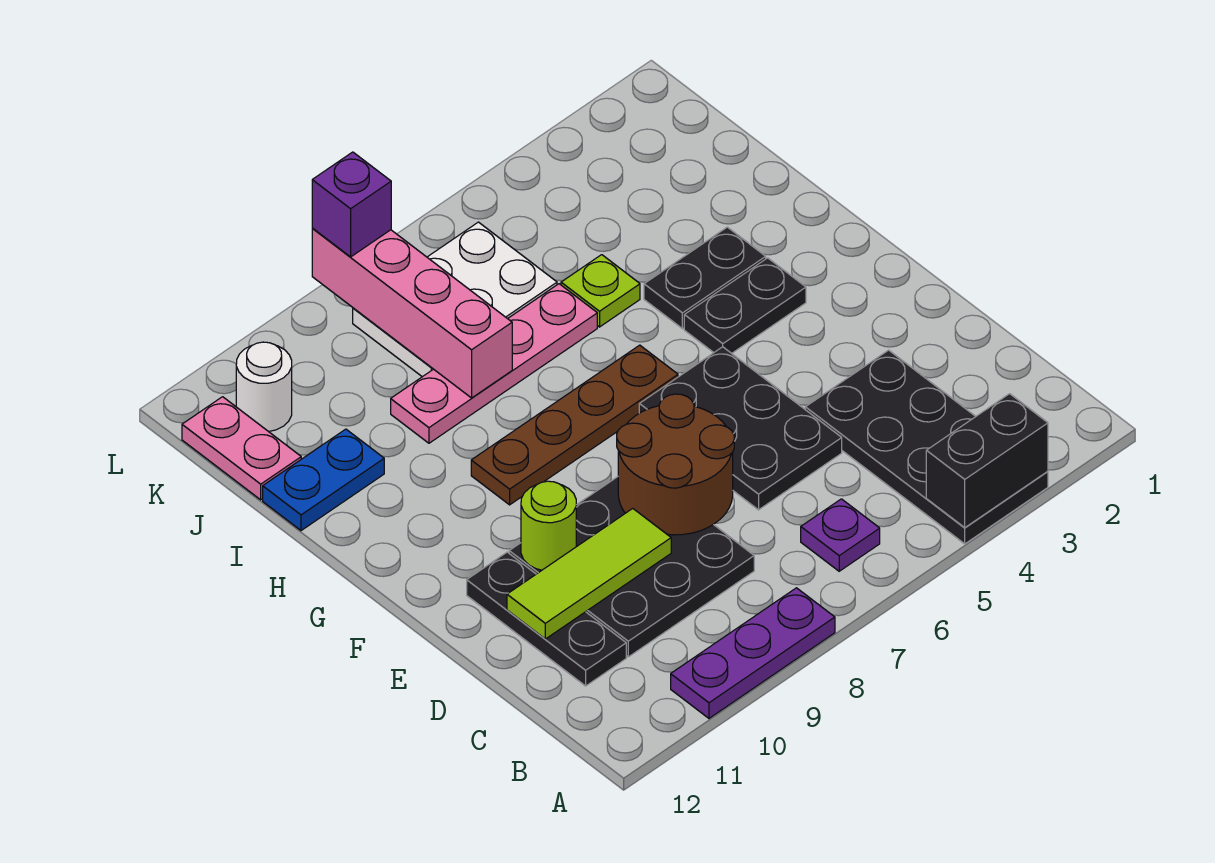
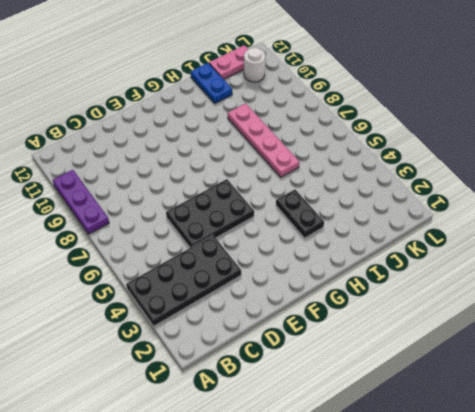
none -> purple plate B6 level 1
none -> black plate C8:E10 level 1
none -> black plate C11:E11 level 1

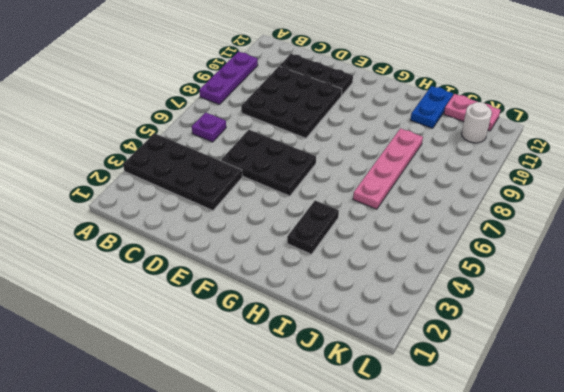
none -> black plate G3:G4 level 1
none -> brown plate G6:G9 level 1
none -> lime plate I5 level 1

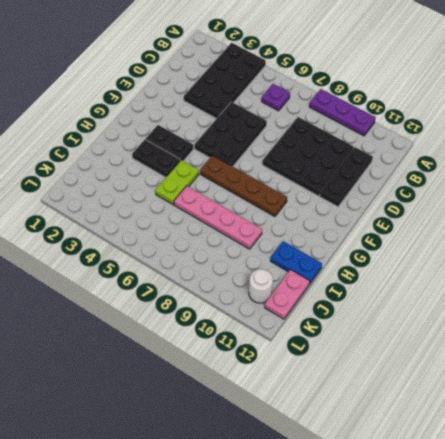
lime plate H5:I5 level 1 -> lime plate I5 level 1
none -> white plate J6:K8 level 1
none -> black brick A3:A4 level 2
none -> brown round brick D7:E8 level 2

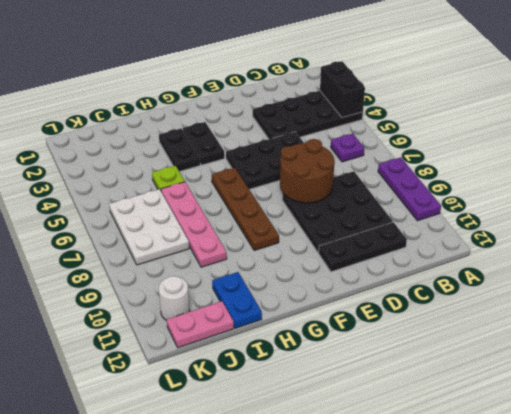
none -> lime tile D9:D11 level 2
none -> lime round brick E10 level 2
none -> pink brick I8:L8 level 2

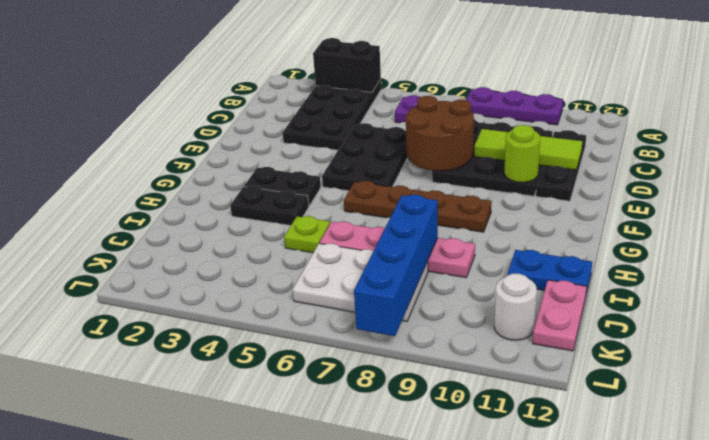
blue brick I8:L8 level 2 -> pink brick I8:L8 level 2
none -> purple brick L8 level 3

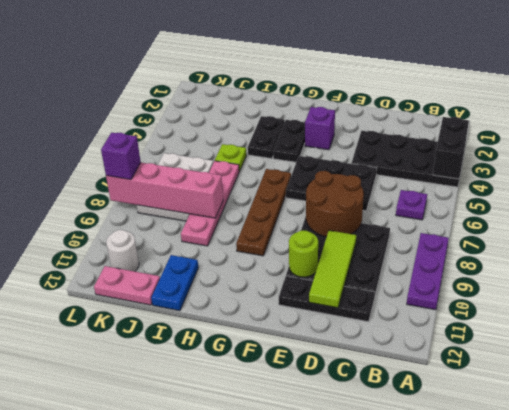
purple brick F3 level 1 -> none

